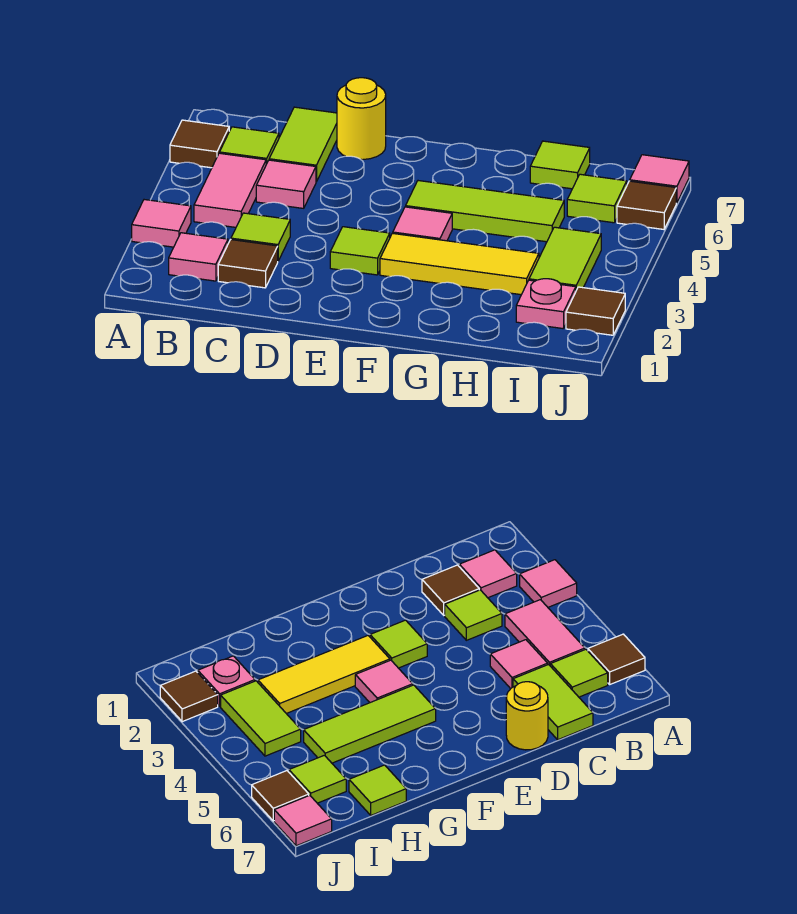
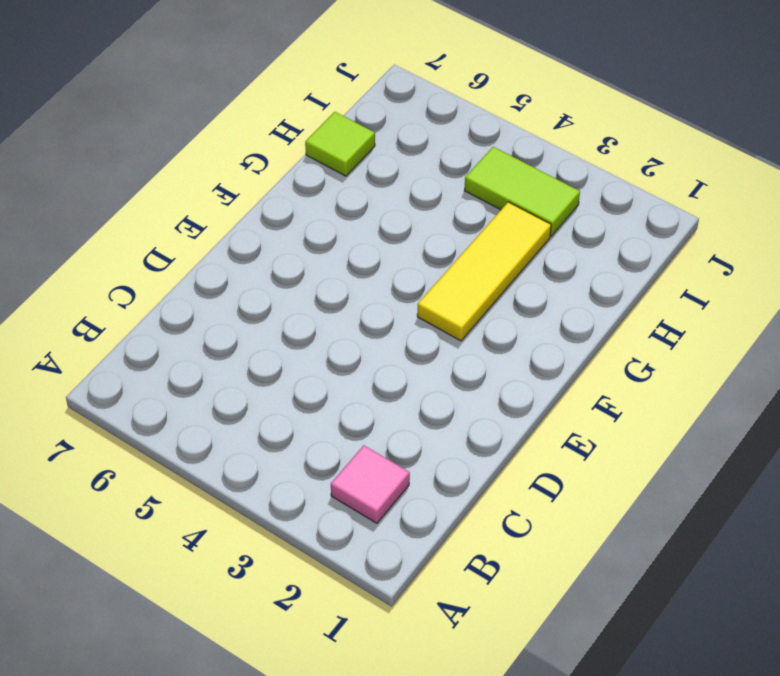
none -> pink tile A3 level 1
none -> brown tile A6 level 1
none -> pink tile B4:B5 level 1

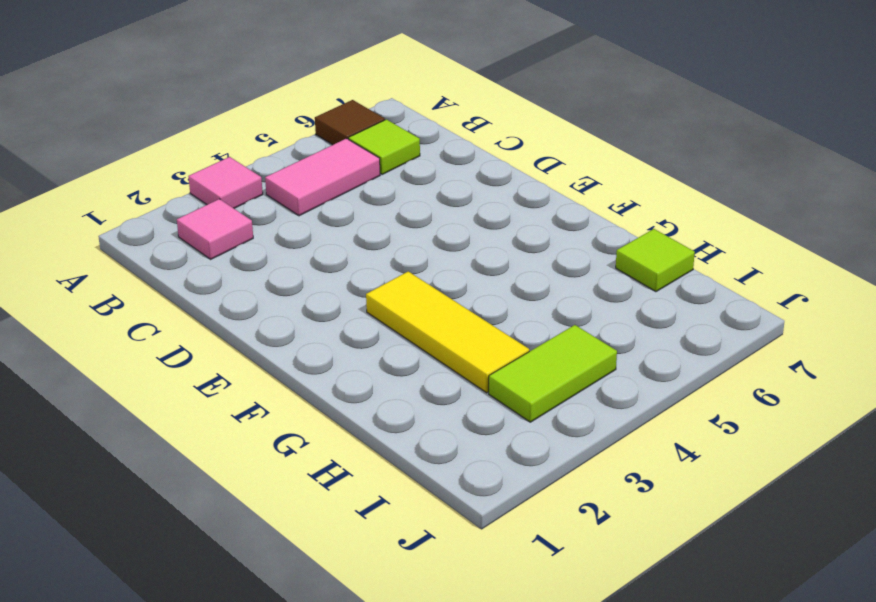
none -> brown tile C2 level 1
none -> lime tile C3 level 1
none -> pink tile C5 level 1

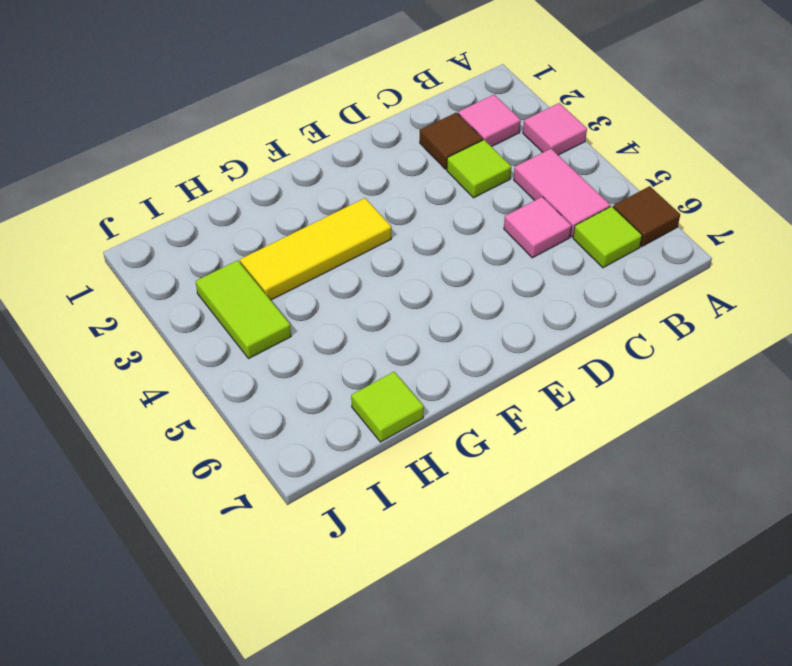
none -> lime tile C6:C7 level 1
none -> yellow round brick D7 level 1
none -> lime tile E3 level 1

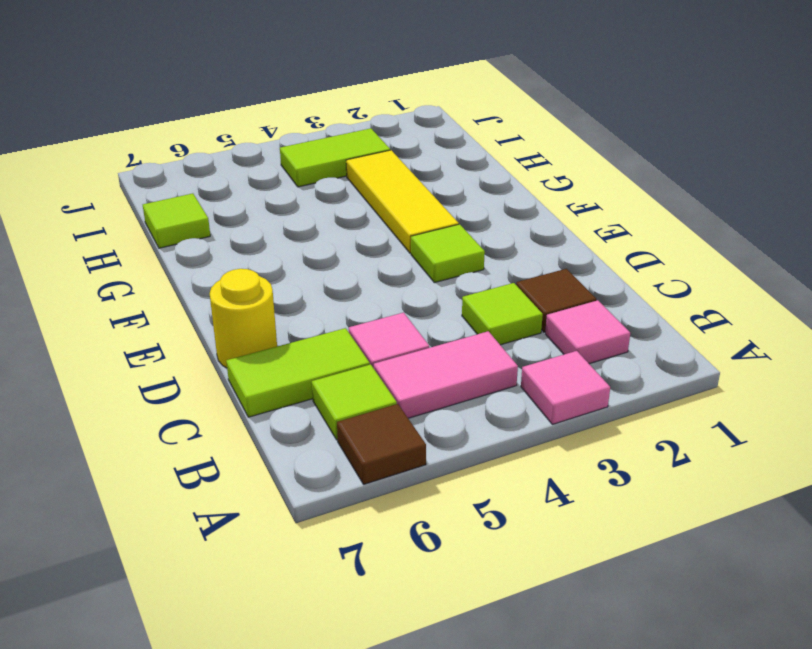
none -> pink tile F4 level 1
none -> lime tile F5:H5 level 1
none -> pink plate I2 level 1

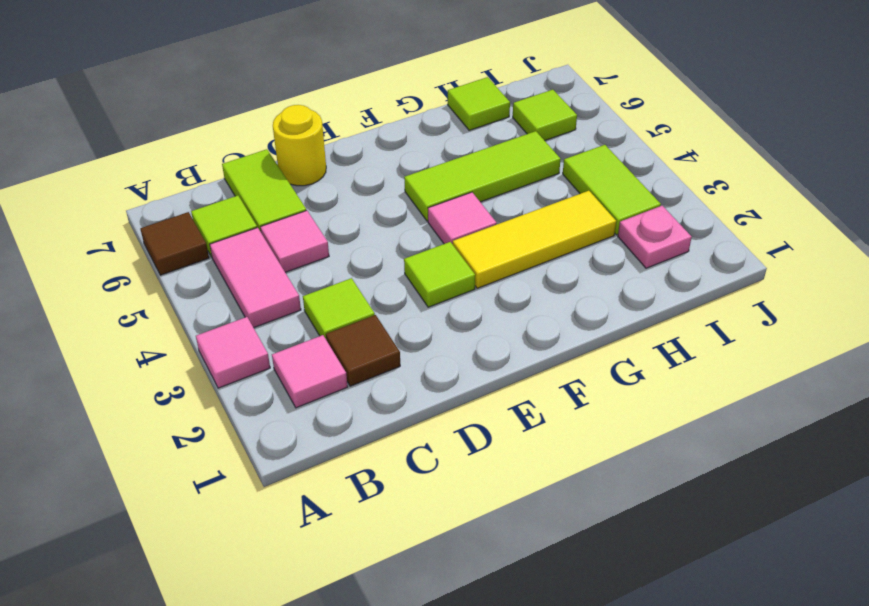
none -> brown tile J2 level 1
none -> brown tile J6 level 1
none -> pink tile J7 level 1

